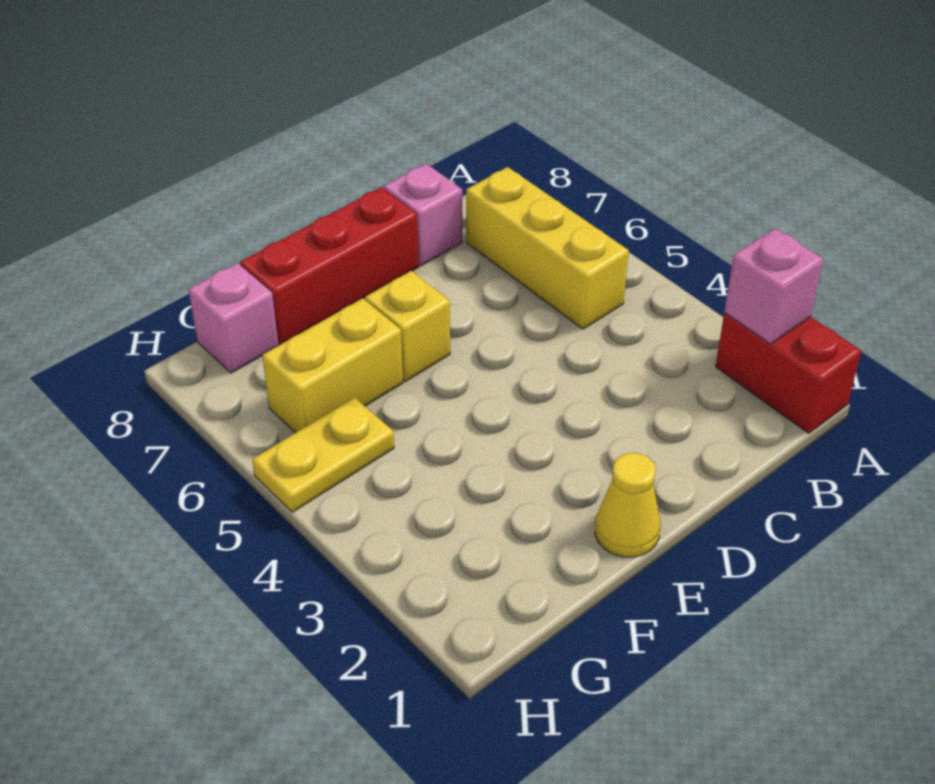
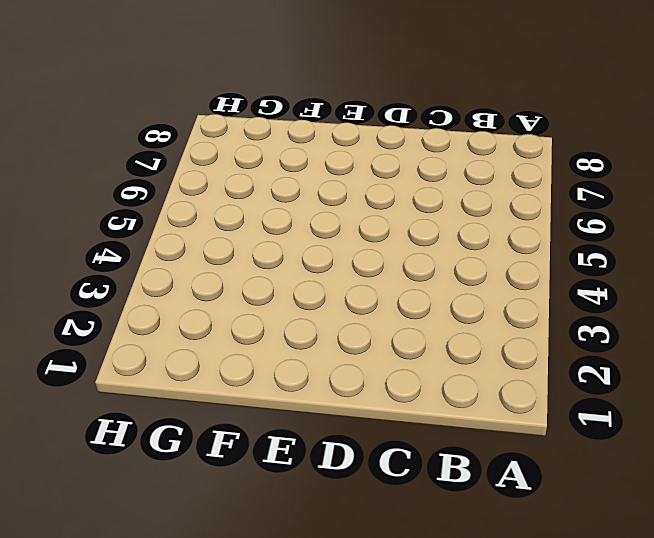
none -> red brick A1:A2 level 1
none -> yellow brick B5:B7 level 1

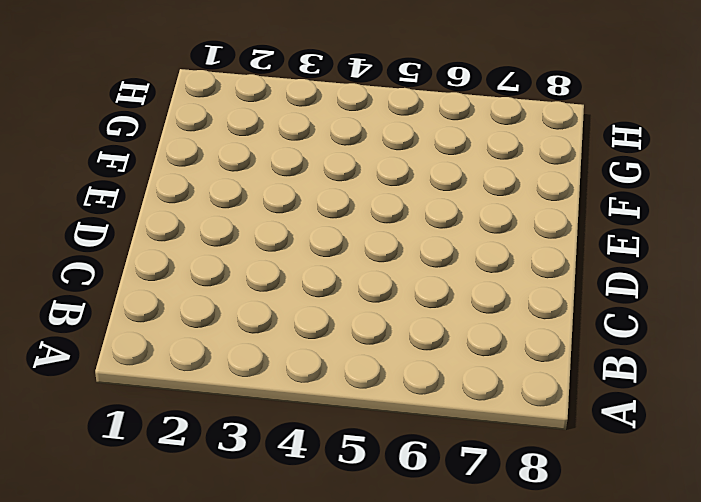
none -> red brick A1:A2 level 1
none -> yellow brick B5:B7 level 1

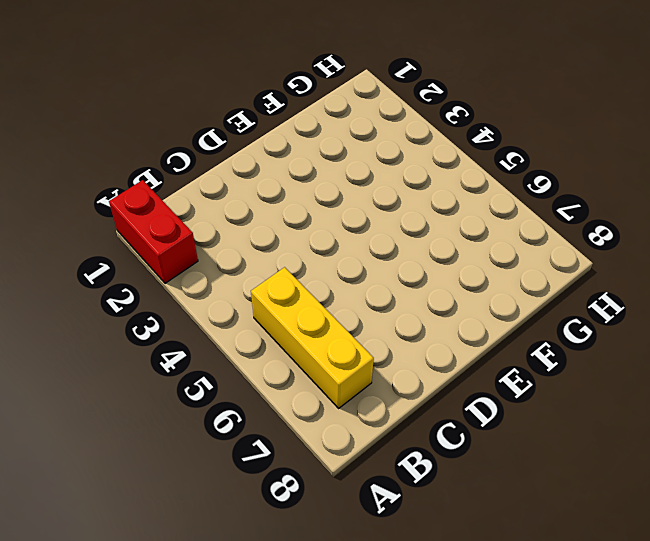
none -> pink brick C8 level 1
none -> red brick D8:F8 level 1

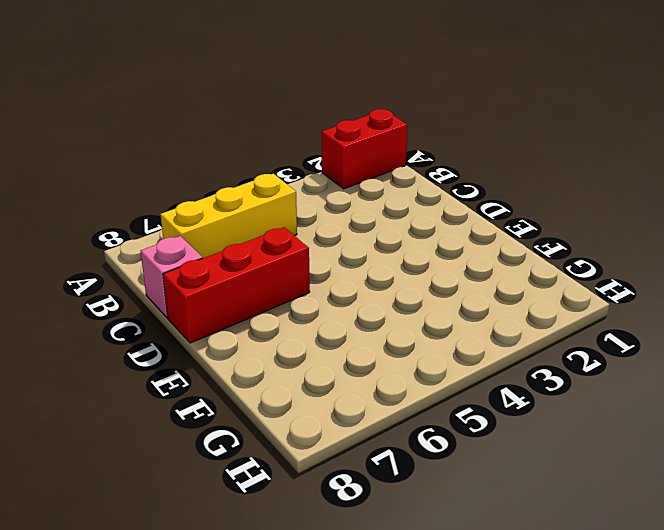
red brick D6:D8 level 1 -> red brick D8:F8 level 1
none -> yellow cone E1 level 1
none -> yellow brick E6 level 1

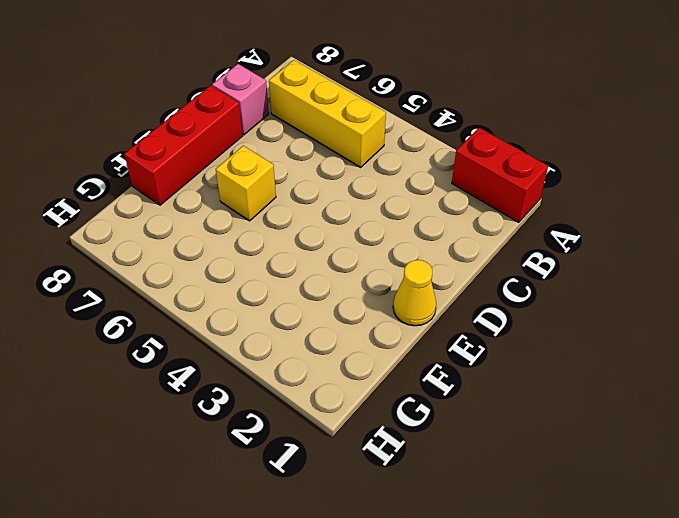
none -> yellow brick F6:G6 level 1
none -> yellow plate G5:H5 level 1

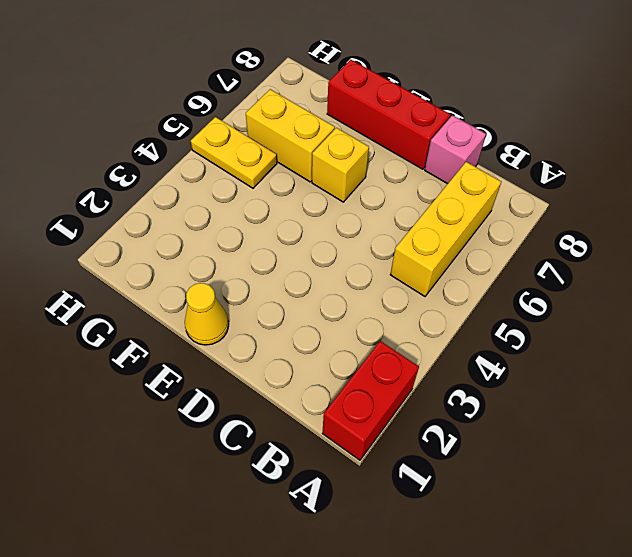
none -> pink brick G8 level 1
none -> pink brick A2 level 2

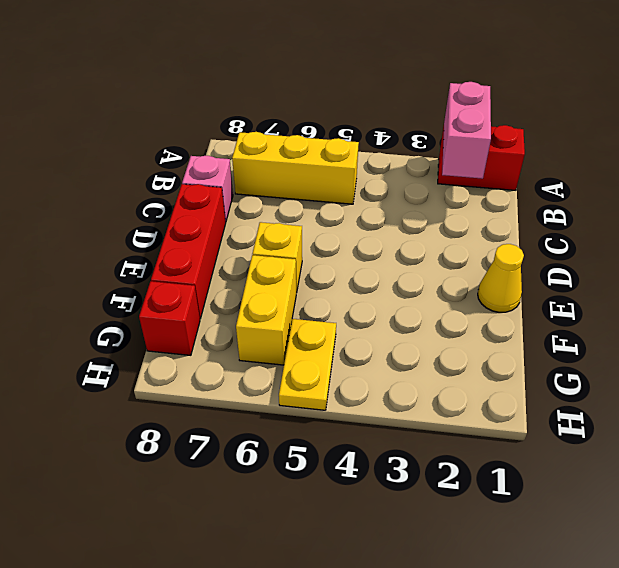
pink brick A2:B2 level 2 -> pink brick A2 level 2
red brick G8 level 1 -> pink brick G8 level 1

